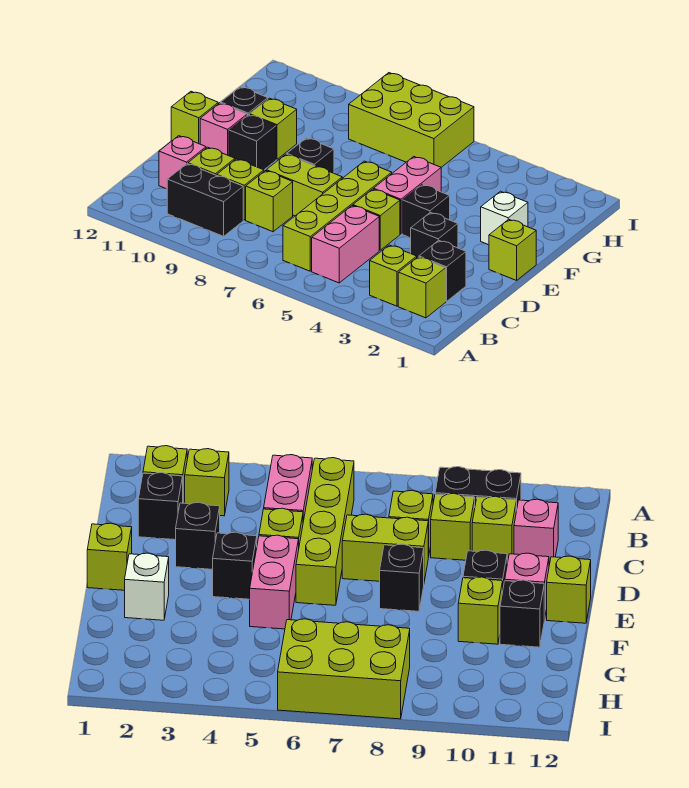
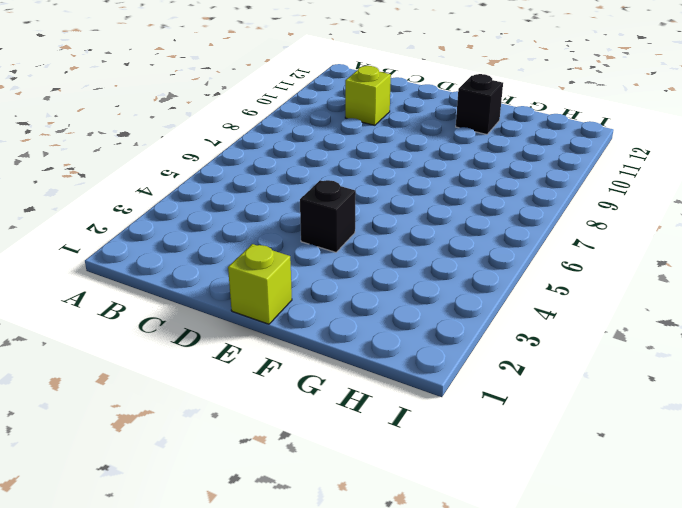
none -> lime brick B2 level 1
none -> lime brick B3 level 1
none -> pink brick B5:C5 level 1

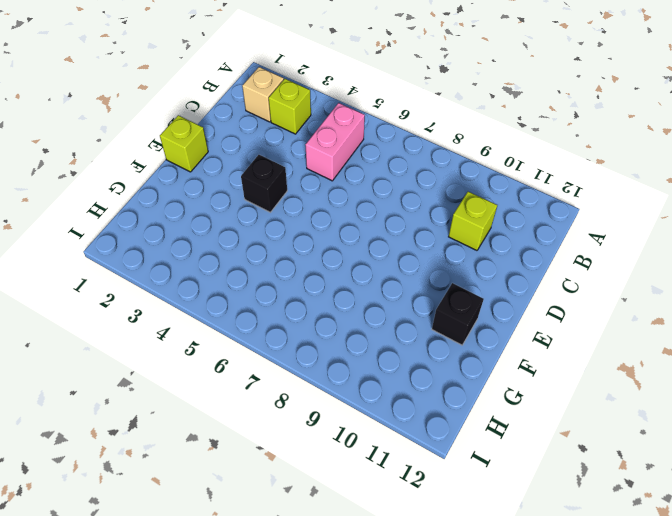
tan brick B2 level 1 -> lime brick B2 level 1
none -> lime brick B6:E6 level 1
none -> black brick B9:B10 level 1
none -> black brick C2 level 1

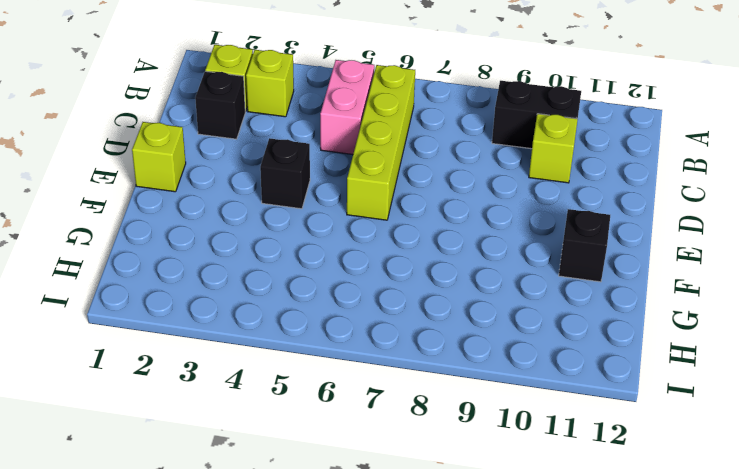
none -> lime brick C8 level 1
none -> lime brick C9 level 1
none -> pink brick C11 level 1

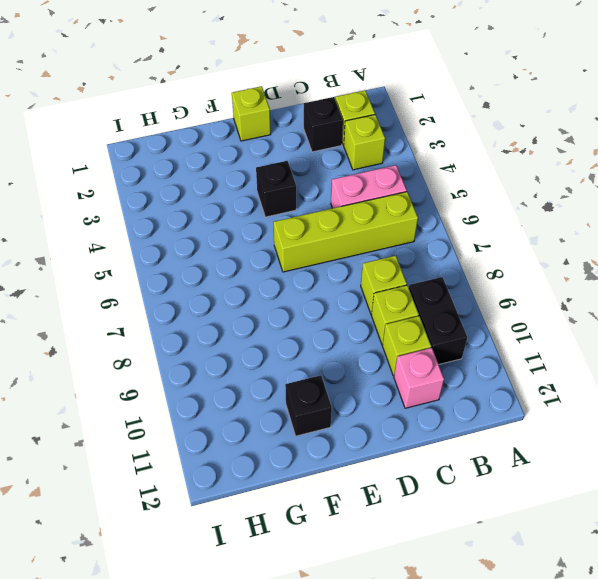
none -> black brick D3 level 1
none -> lime brick D5 level 1
none -> lime brick D7:D8 level 1

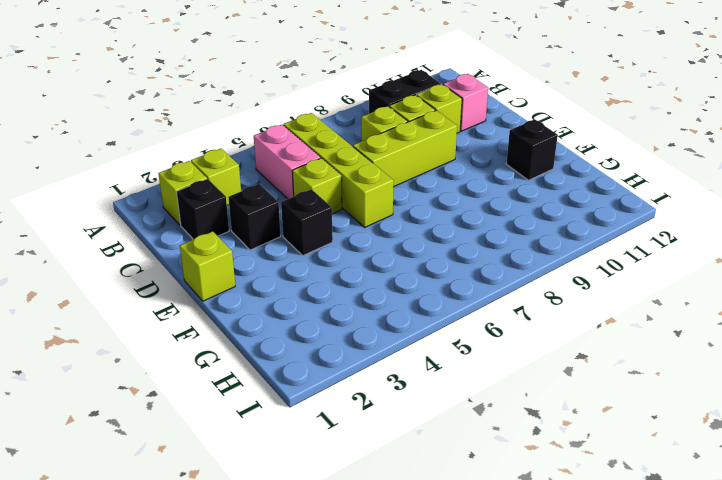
lime brick D7:D9 level 1 -> lime brick D7:D8 level 1
none -> pink brick E5:F5 level 1
none -> black brick E8 level 1
none -> black brick E10 level 1

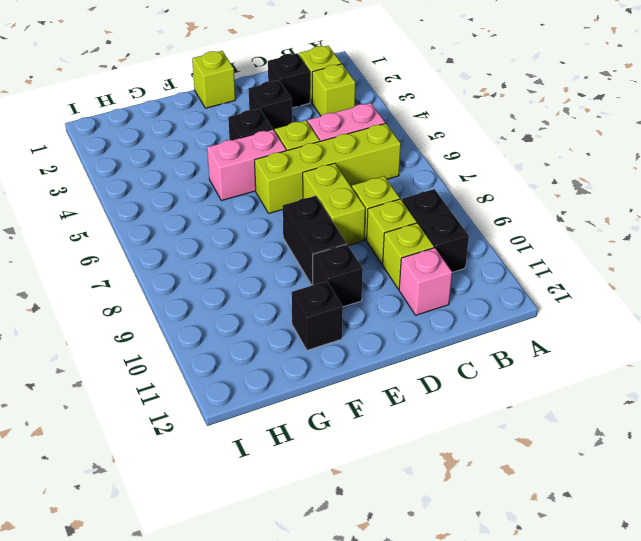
black brick E8:E9 level 1 -> black brick E8 level 1
none -> pink brick E11 level 1
none -> lime brick E12 level 1
none -> white brick F2 level 1

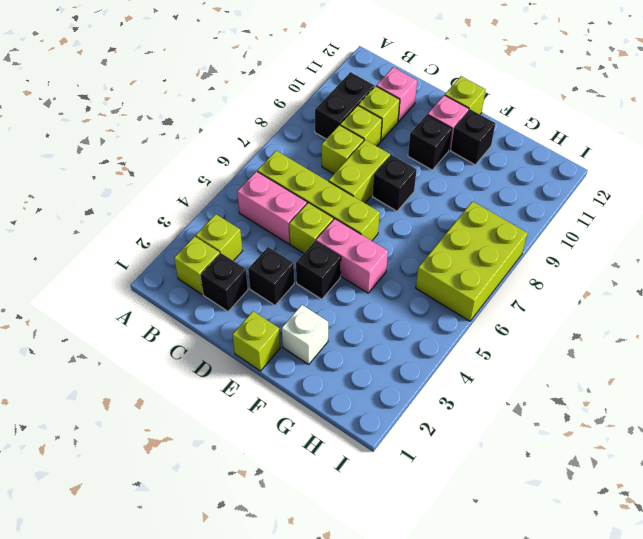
none -> lime brick F10 level 1

